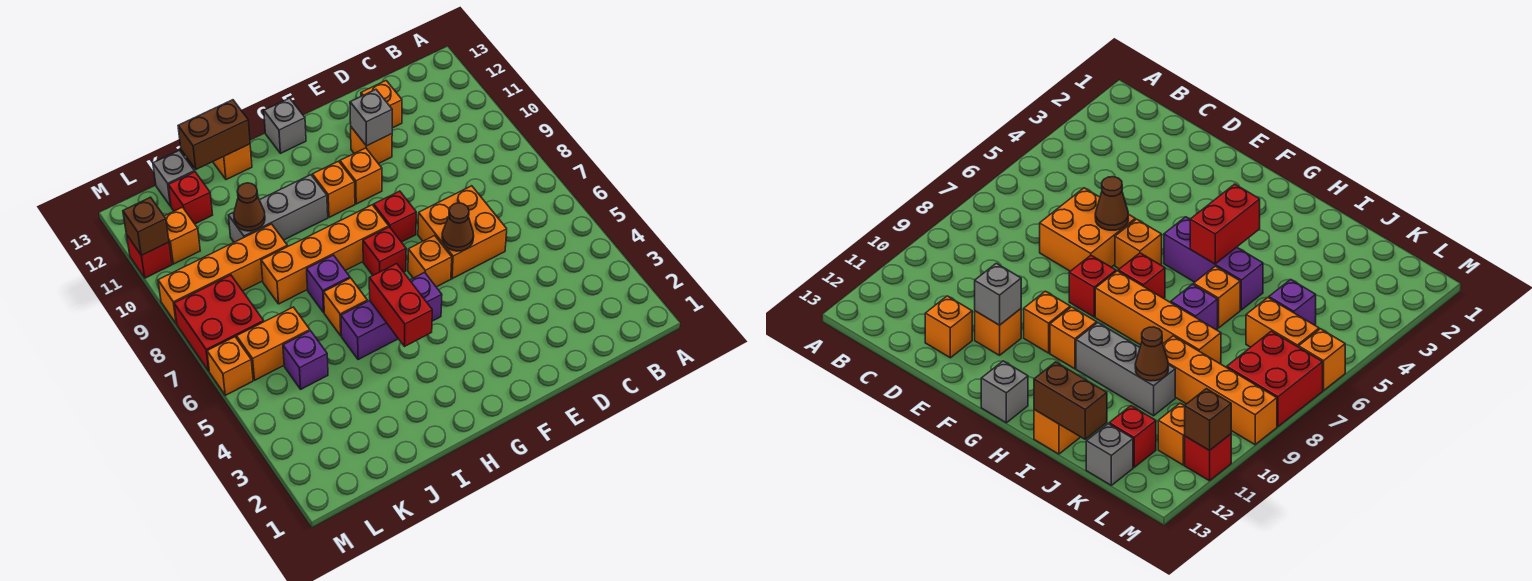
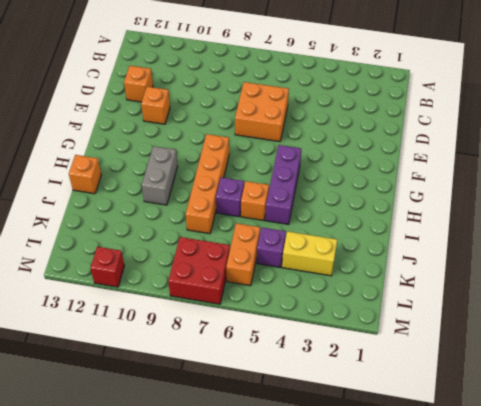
grey brick H10:I10 level 1 -> grey brick H10:J10 level 1
yellow brick K3:K4 level 1 -> none
none -> orange brick F6 level 1
none -> red brick F8 level 1
none -> orange brick F10 level 1
none -> red brick G7 level 1

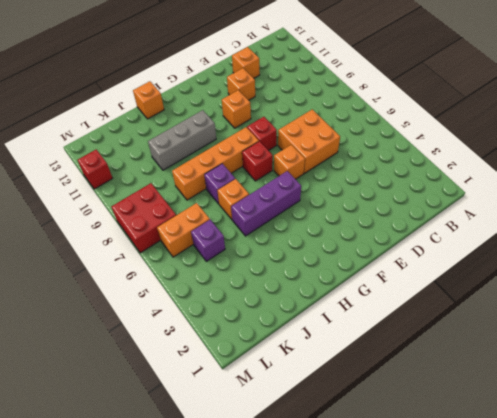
none -> orange brick G10 level 1
none -> grey brick G13 level 1
none -> orange brick J9:M9 level 1
none -> red brick K12 level 1

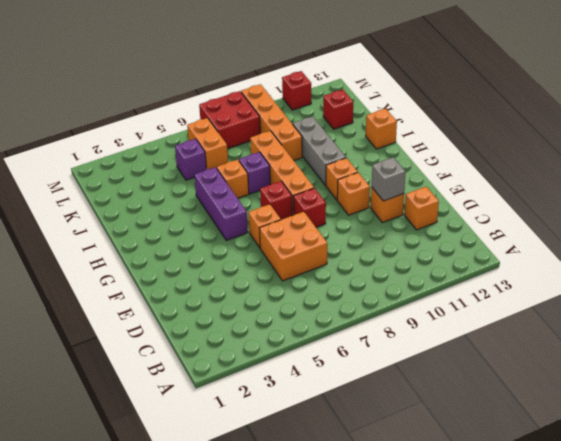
none -> grey brick G13 level 1
none -> grey brick K13 level 1
none -> orange brick L11 level 1
none -> orange brick M6 level 1

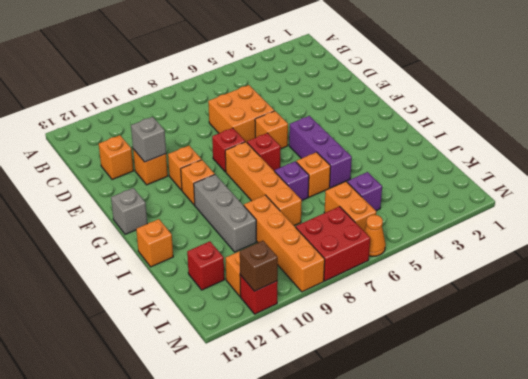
orange cone M6 level 1 -> orange brick M6 level 1
none -> grey brick K13 level 1
none -> brown cone E6 level 2
none -> red brick H4:H5 level 2
none -> brown brick I13:J13 level 2

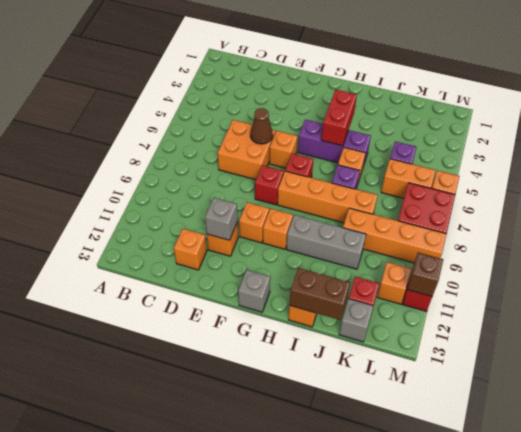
none -> brown cone J10 level 2

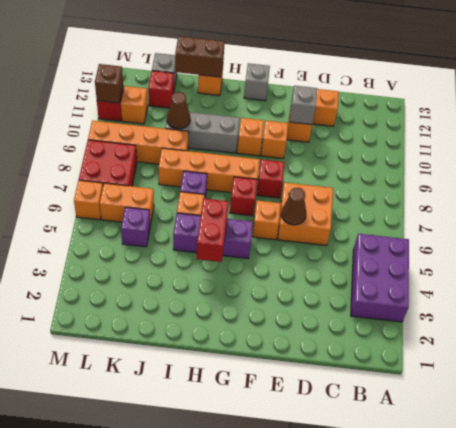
purple brick A3:B5 level 1 -> none

